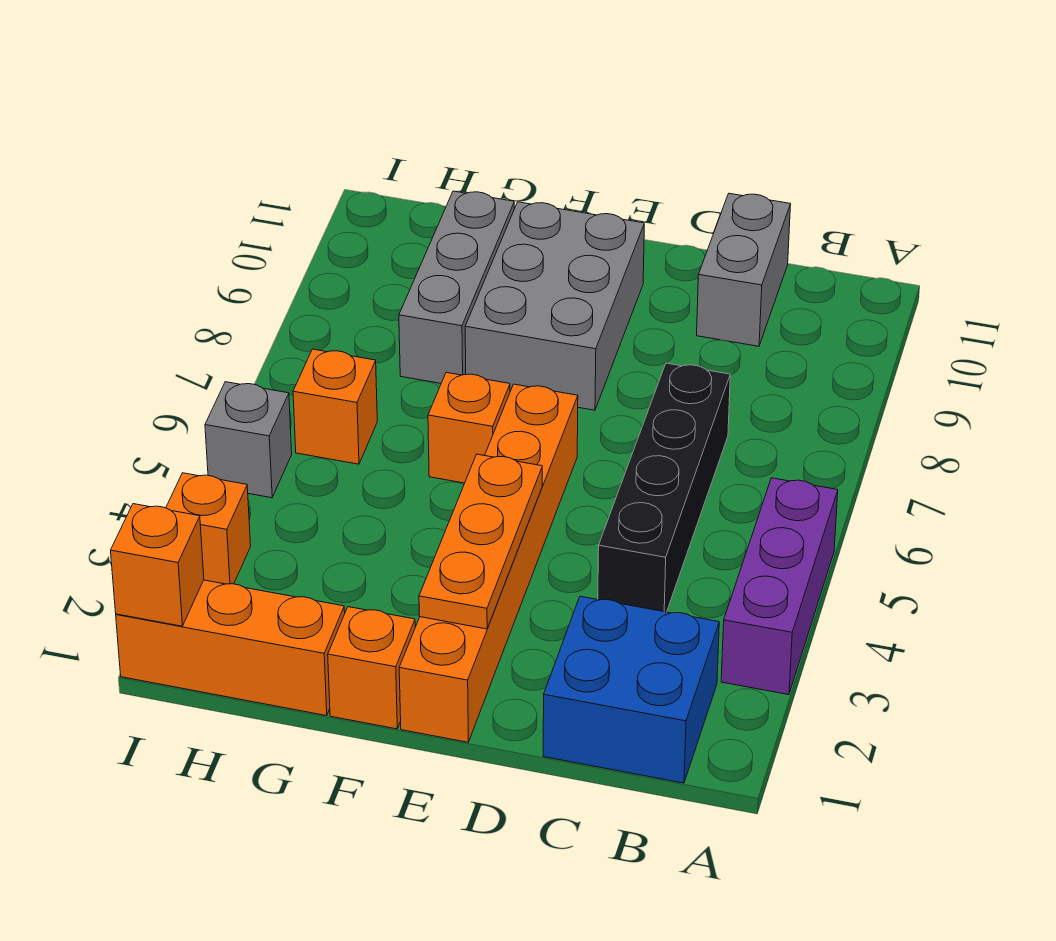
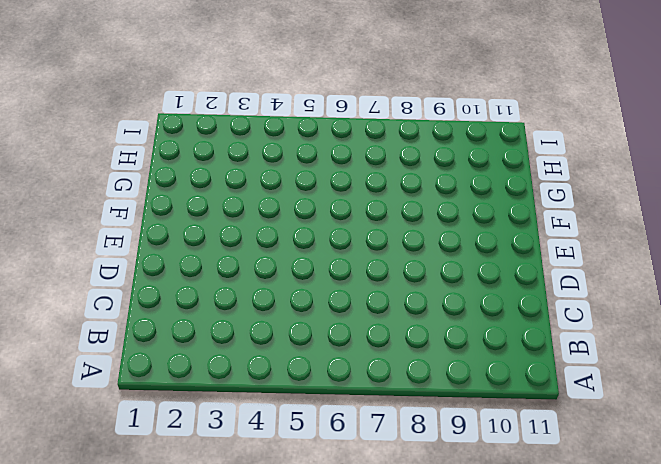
none -> purple brick A3:A5 level 1
none -> blue brick B1:C2 level 1
none -> black brick C4:C7 level 1

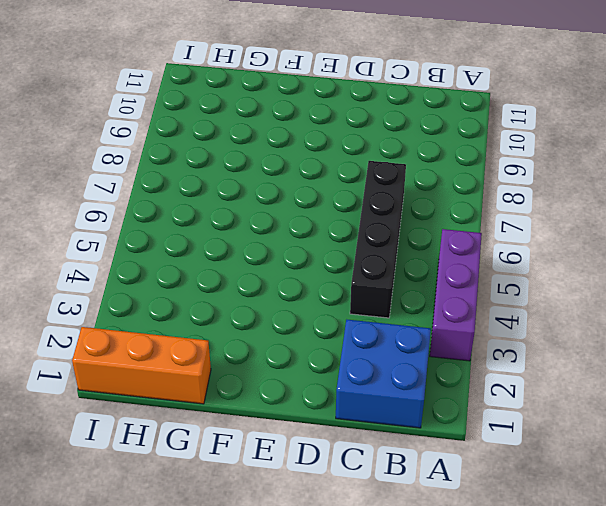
none -> grey brick C10:C11 level 1
none -> orange brick E1:E6 level 1
none -> grey brick E8:F10 level 1

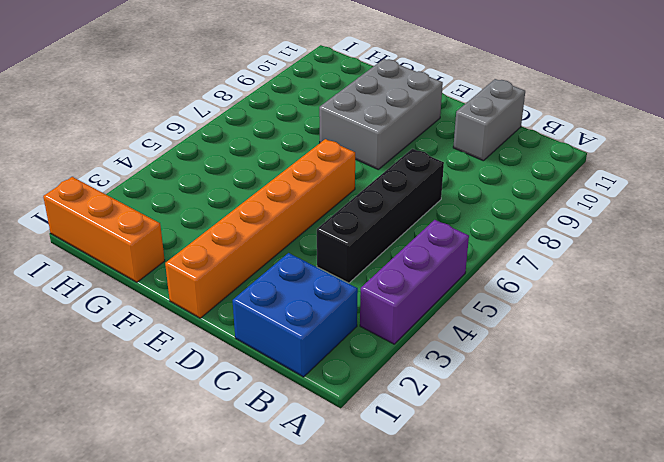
none -> orange brick F1 level 1
none -> orange brick F6 level 1
none -> grey brick G8:G10 level 1

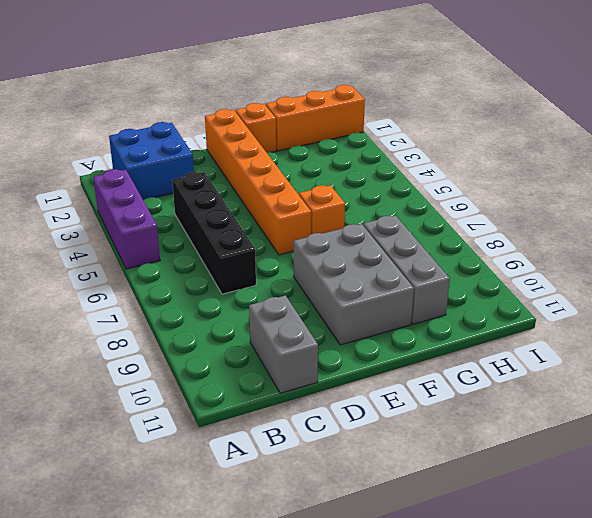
none -> orange brick H6 level 1
none -> orange brick I3 level 1
none -> grey brick I5 level 1

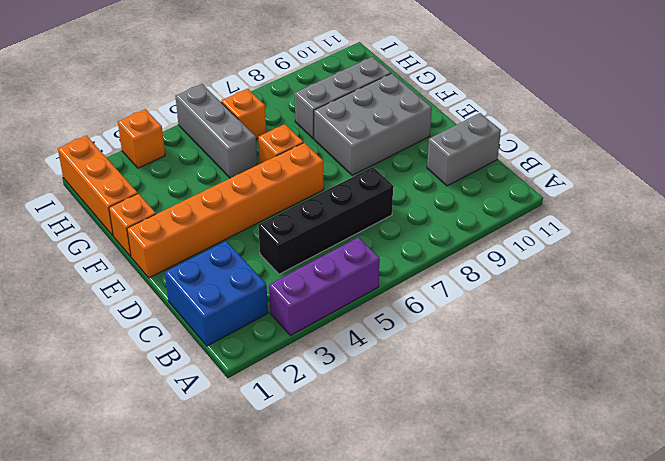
grey brick G5:I5 level 1 -> grey brick I5 level 1
none -> orange plate E2:E4 level 2
none -> orange brick I1 level 2

